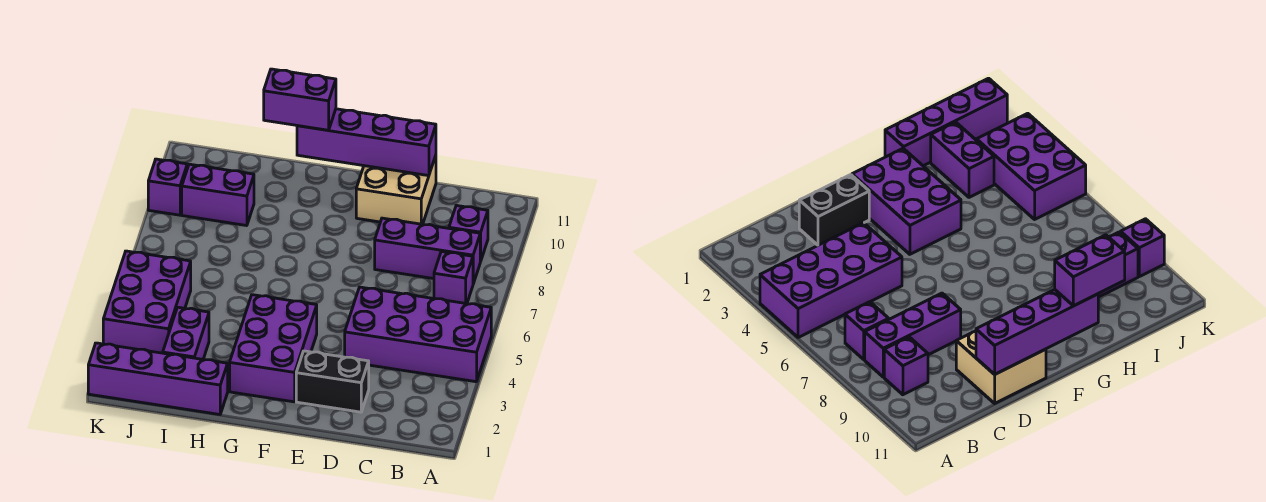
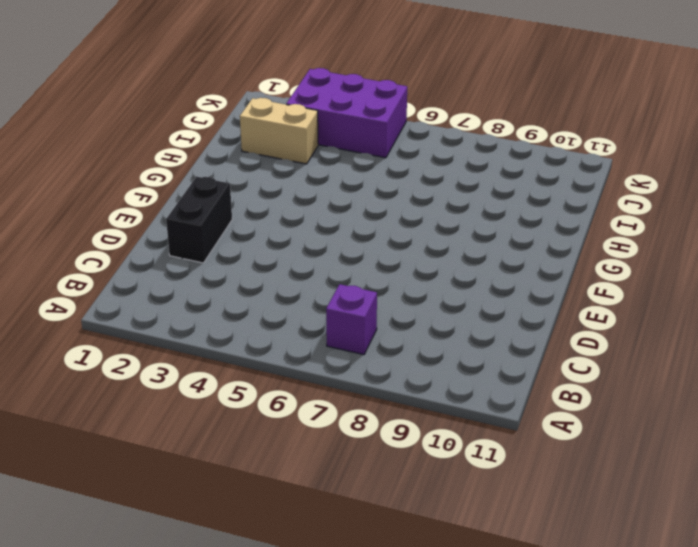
tan brick I2:I3 level 1 -> purple brick I2:I3 level 1
none -> purple brick A4:D5 level 1
none -> purple brick B8:D8 level 1
none -> purple brick B9 level 1

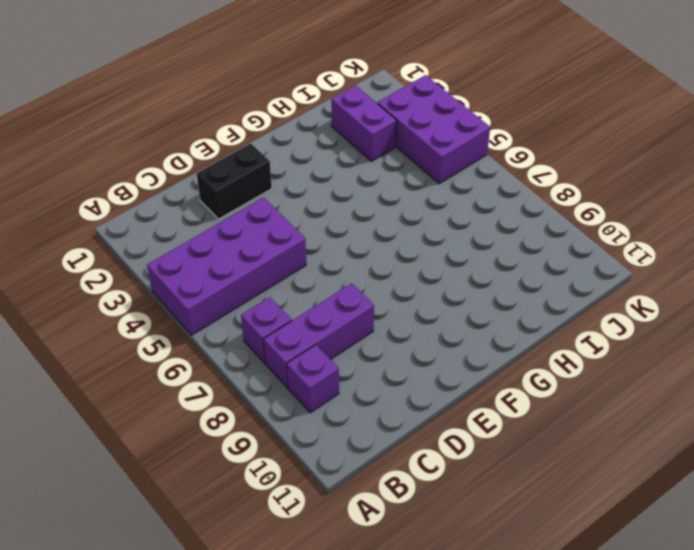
none -> tan brick D10:E11 level 1
none -> purple brick F2:G4 level 1
none -> purple brick H1:K1 level 1

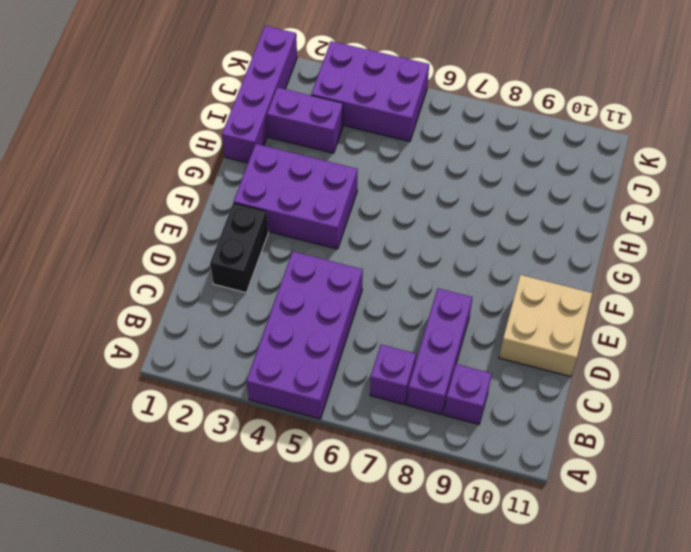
none -> purple brick I9:J9 level 1
none -> purple brick K9 level 1
none -> purple brick D11:G11 level 2

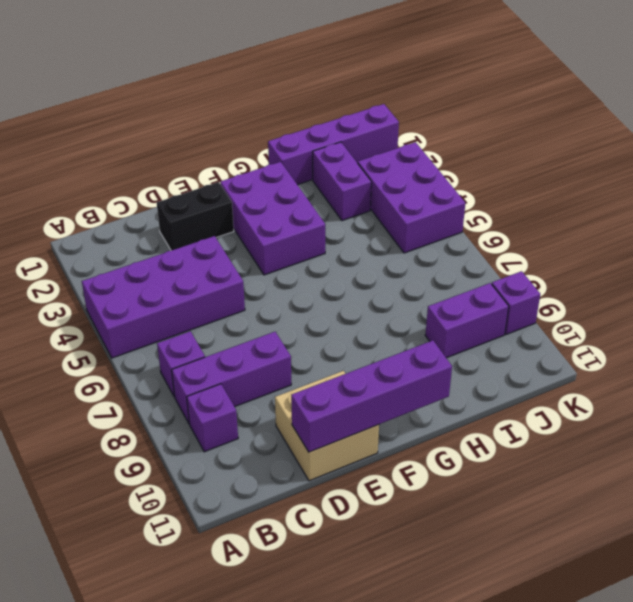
none -> purple brick G11:H11 level 3

